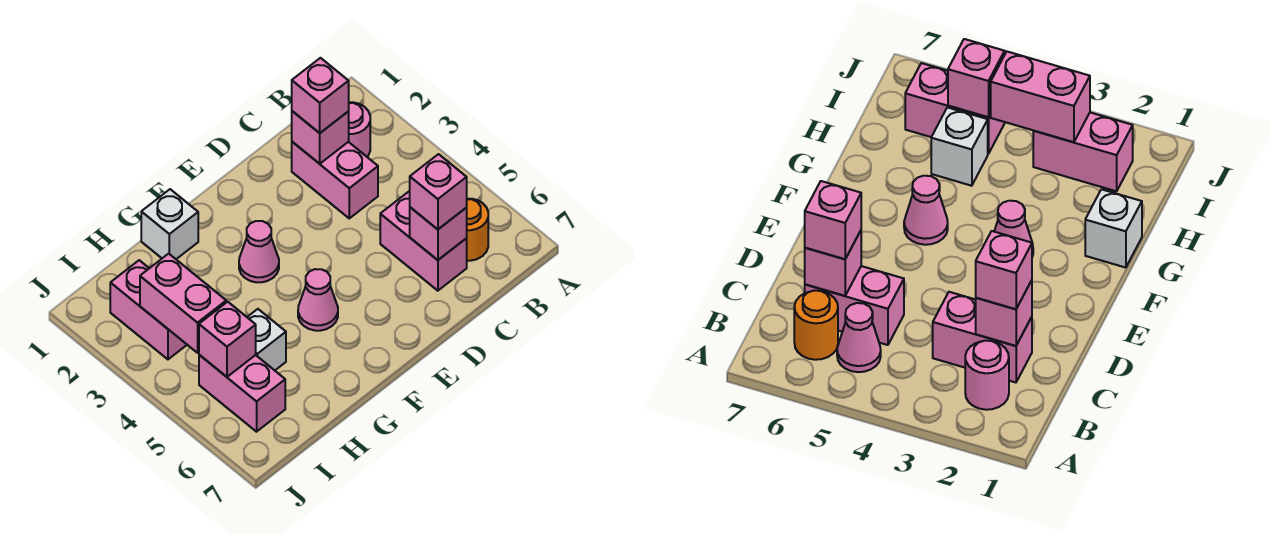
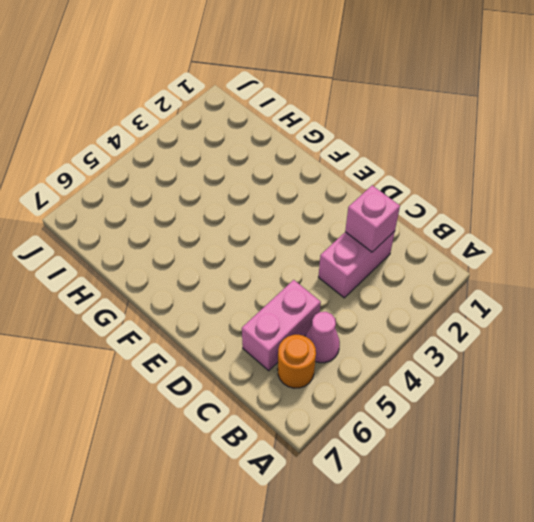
none -> pink round brick B2 level 1
none -> pink cone F3 level 1
none -> pink cone F5 level 1

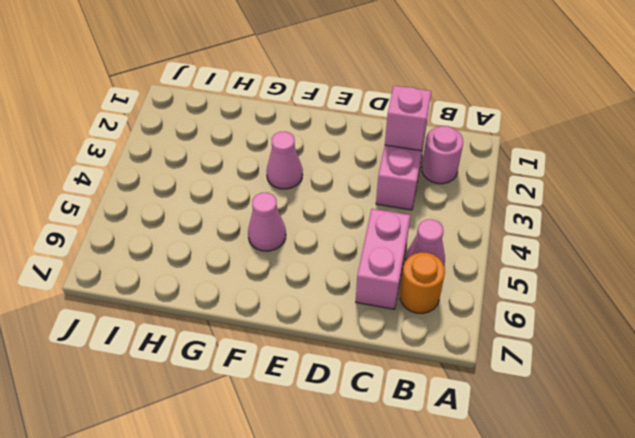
none -> white brick G1 level 1
none -> white brick H5 level 1
none -> pink brick I2:I3 level 1

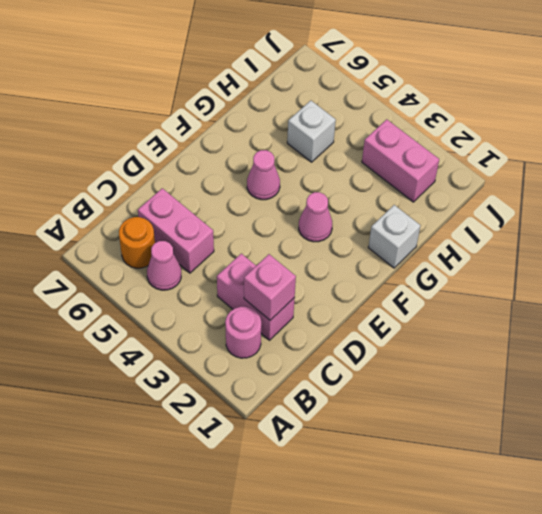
none -> pink brick I5:I6 level 1
none -> pink brick C6 level 2
none -> pink brick I3:I4 level 2

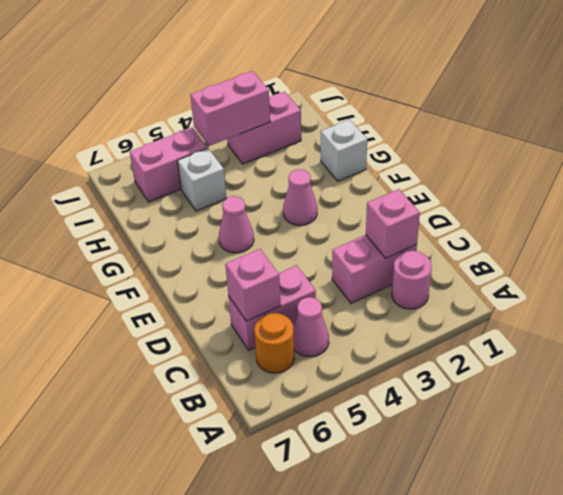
none -> pink brick I5 level 2
none -> pink brick C2 level 3
none -> pink brick C6 level 3

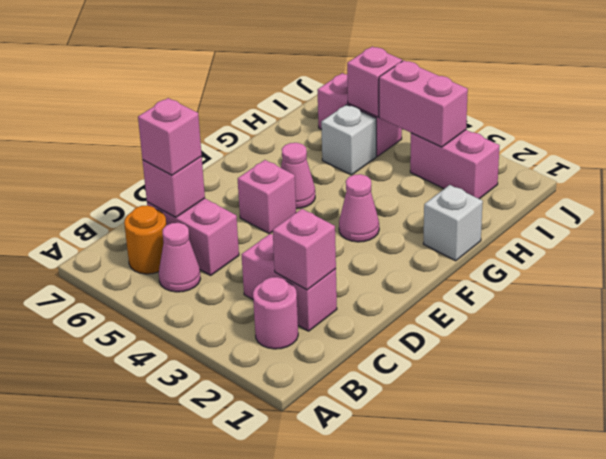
pink brick E5 level 1 -> pink brick C2 level 3

